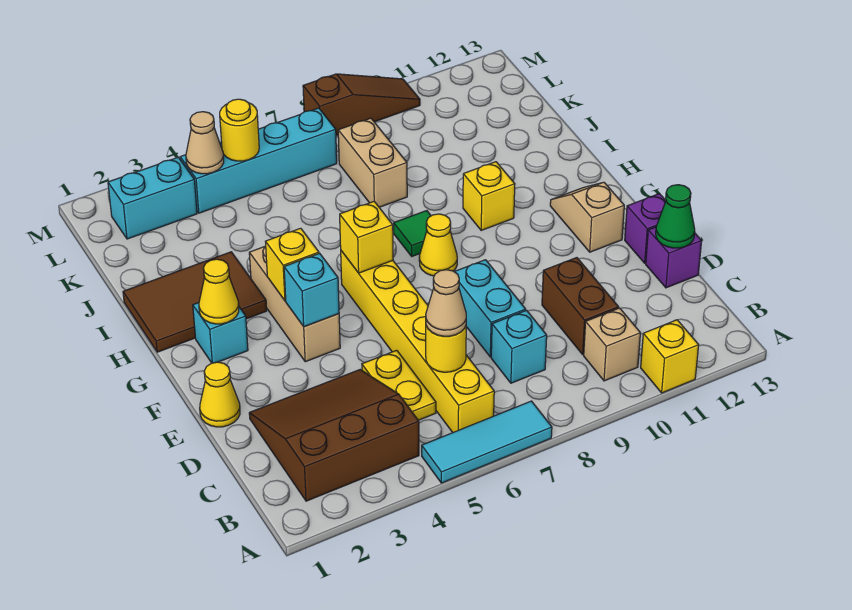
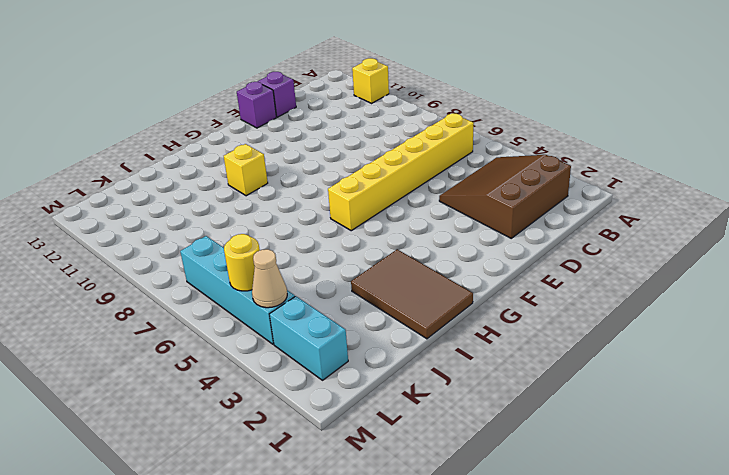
brown slope B2:D4 level 1 top 2 -> brown slope B2:D4 level 1 top B
none -> cyan tile A5:A7 level 1
none -> tan brick B10 level 1
none -> yellow plate C5:D5 level 1
none -> cyan brick C8 level 1

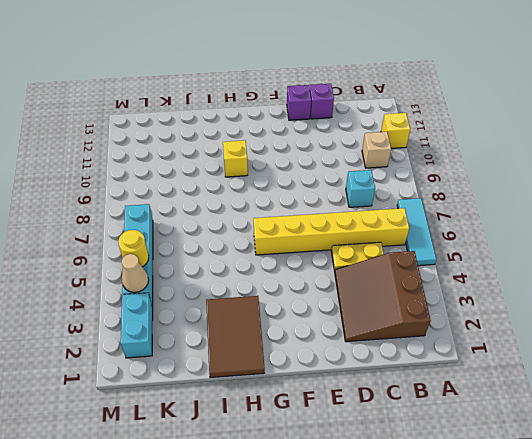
none -> brown brick C10:D10 level 1
none -> cyan brick D8:E8 level 1
none -> yellow cone E1 level 1
none -> tan brick F4:H4 level 1

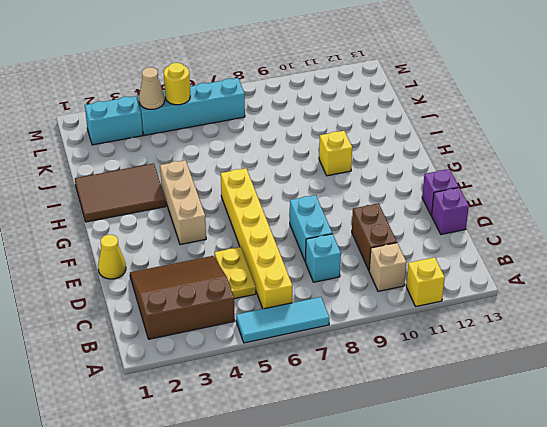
none -> tan slope F12:G12 level 1 top F
none -> cyan brick G2 level 1
none -> yellow cone G8 level 1
none -> green tile H8 level 1

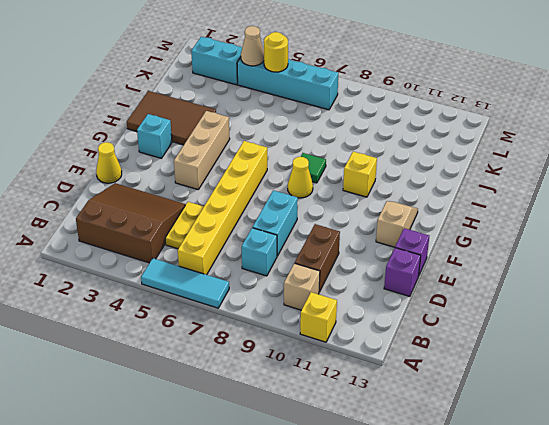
none -> tan brick J8:K8 level 1
none -> brown slope M8:M10 level 1 top 8
none -> yellow round brick C6 level 2
none -> green cone D13 level 2

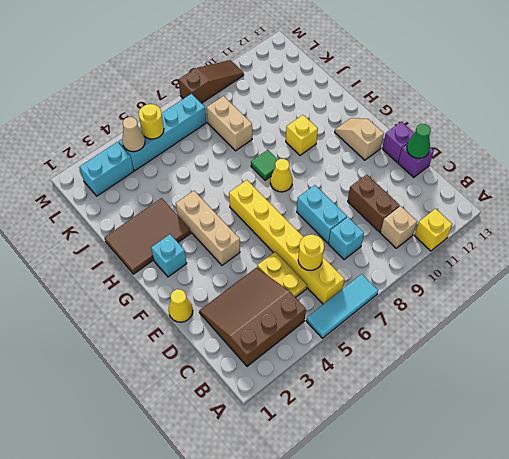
none -> cyan brick F4 level 2
none -> yellow cone G2 level 2
none -> yellow brick G4 level 2
none -> yellow brick G6 level 2

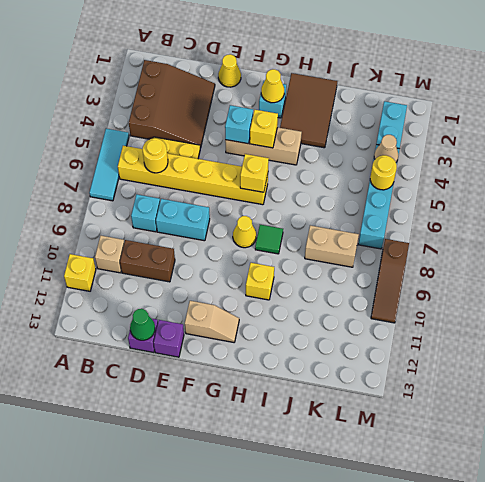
none -> tan cone C6 level 3

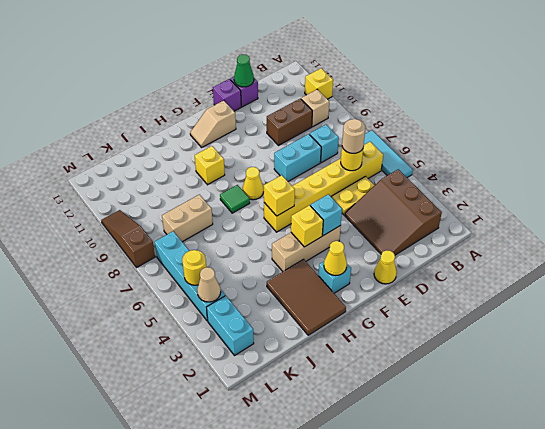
tan round brick C6 level 3 -> tan cone C6 level 3

